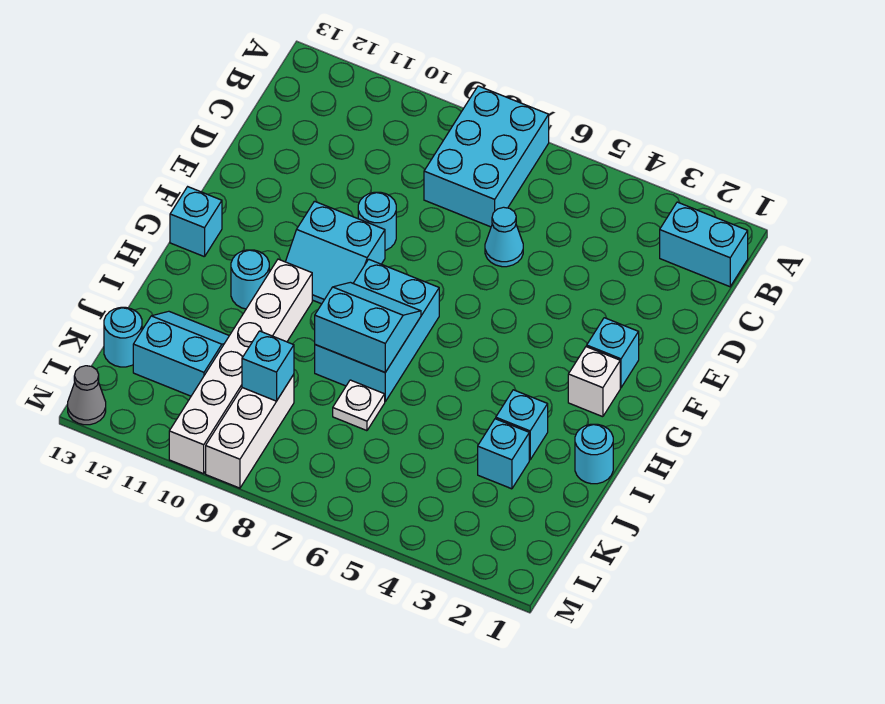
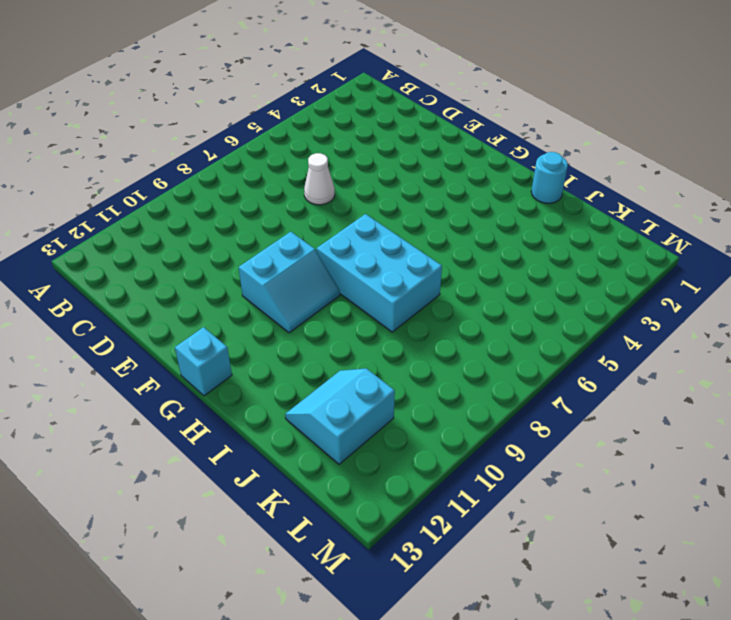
white cone D6 level 1 -> cyan cone D6 level 1
none -> cyan brick A7:C8 level 1
none -> cyan brick B1:B2 level 1
none -> cyan round brick E9 level 1

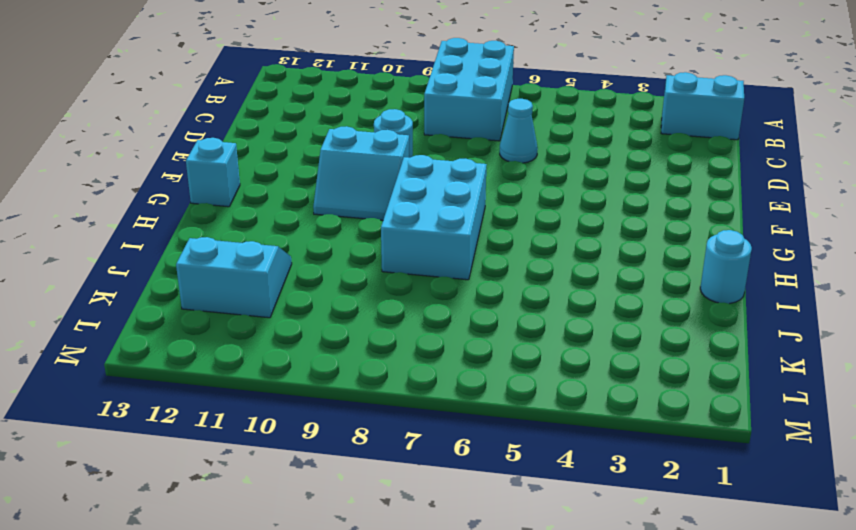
none -> cyan brick F2 level 1
none -> white brick G2 level 1
none -> white brick H10:M10 level 1

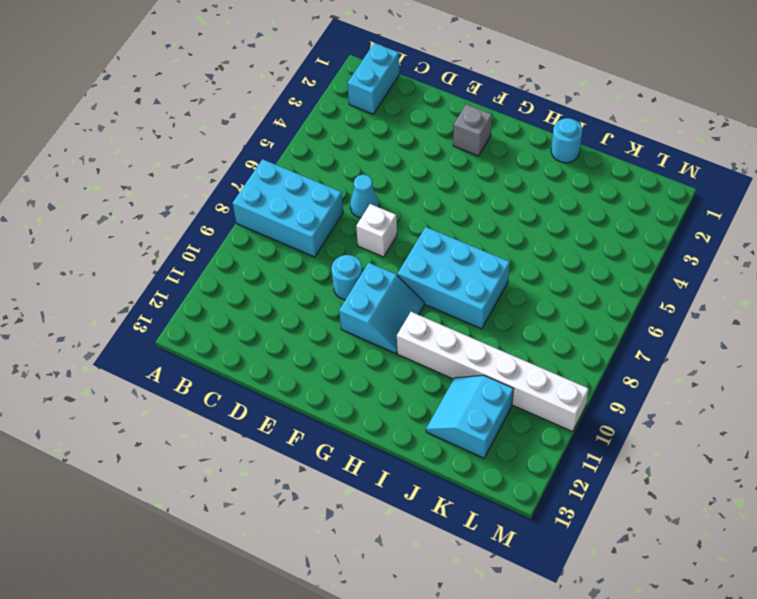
white brick E7 level 1 -> white brick G2 level 1
grey brick F2 level 1 -> cyan brick F2 level 1
none -> cyan brick G13 level 1
none -> cyan round brick H11 level 1
none -> cyan brick I3 level 1

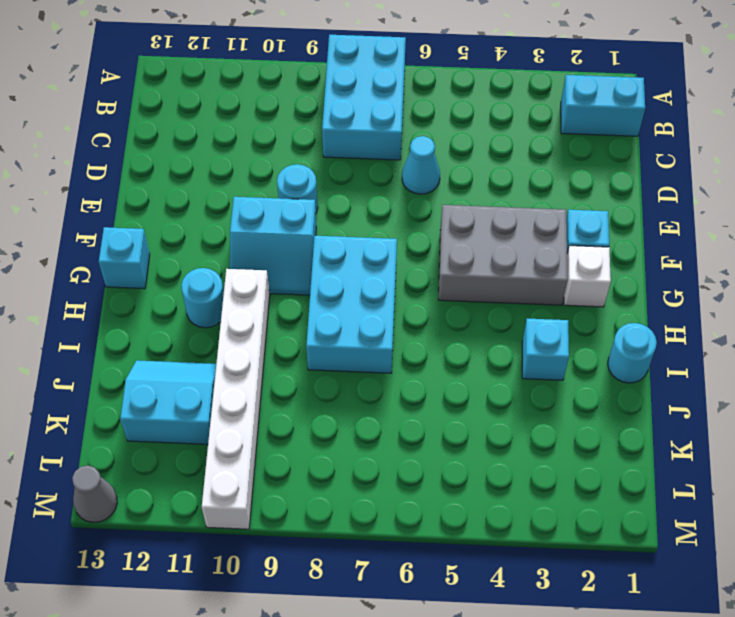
grey brick F3:G5 level 1 -> none
none -> cyan brick J3 level 1
none -> white plate J7 level 1
none -> white brick K9:M9 level 1

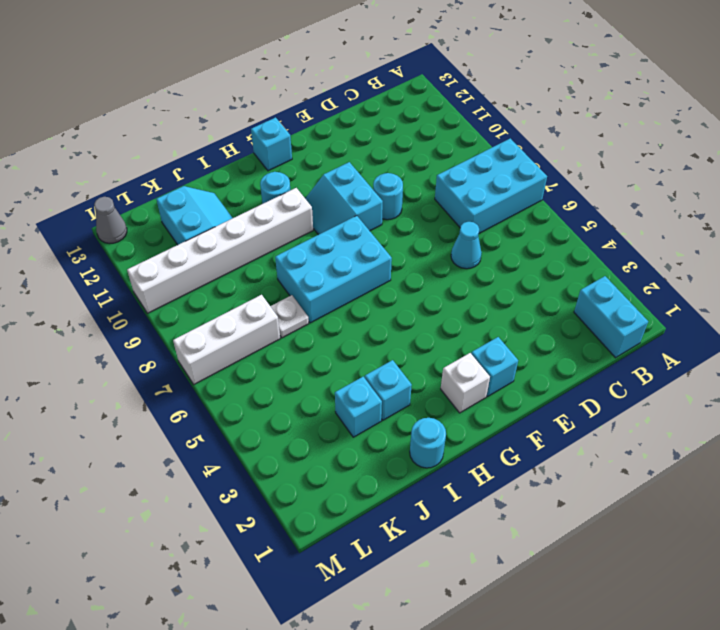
white brick K7:M7 level 1 -> white brick K9:M9 level 1
none -> cyan round brick K13 level 1
none -> cyan slope H7:I8 level 2 top I
none -> cyan brick K9 level 2

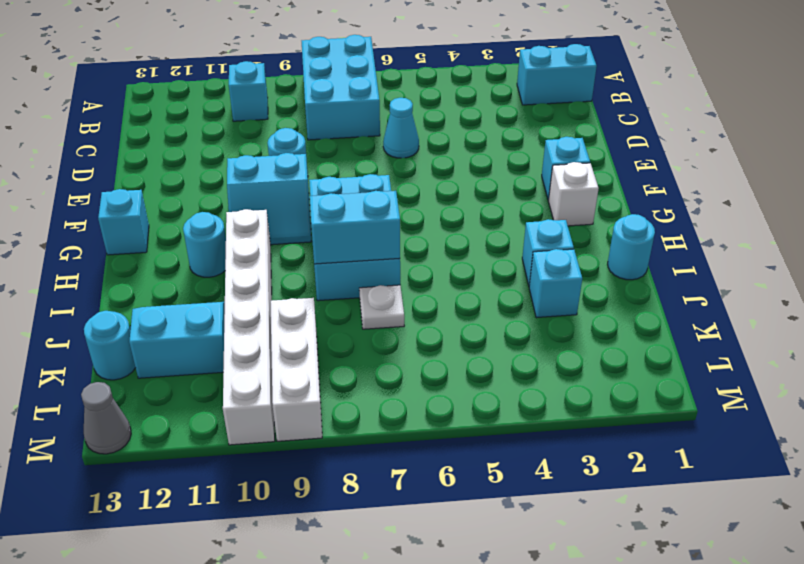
cyan brick B10 level 1 -> cyan brick K9 level 2

